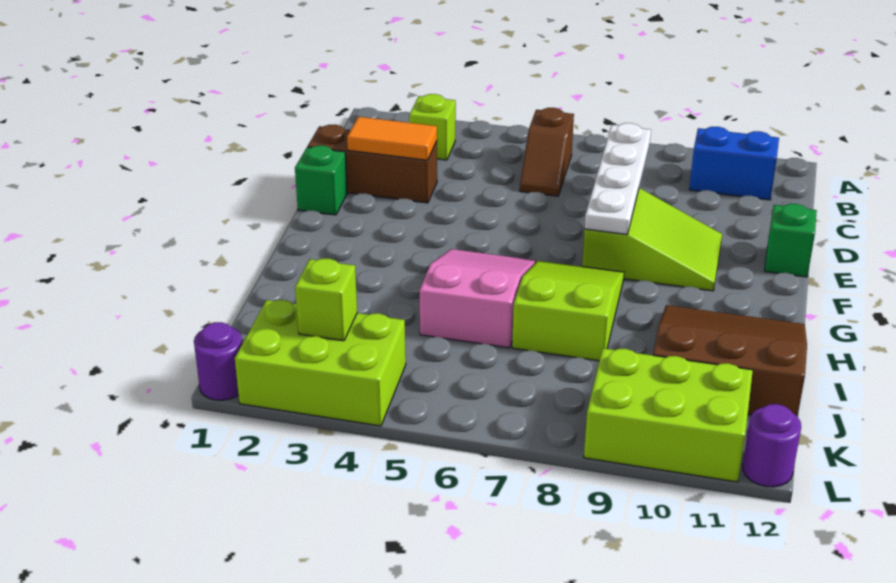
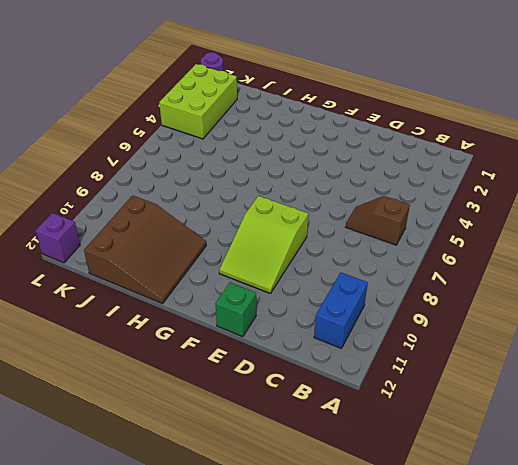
purple brick L12 level 1 -> purple round brick L12 level 1
none -> lime brick B3 level 1
none -> brown brick D1:D3 level 1
none -> green brick E1 level 1

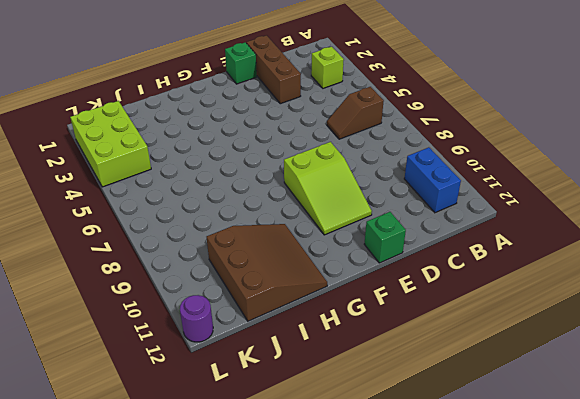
none -> pink slope G5:I6 level 1 top I
none -> lime slope G7:I8 level 1 top I
none -> lime brick K9:L11 level 1

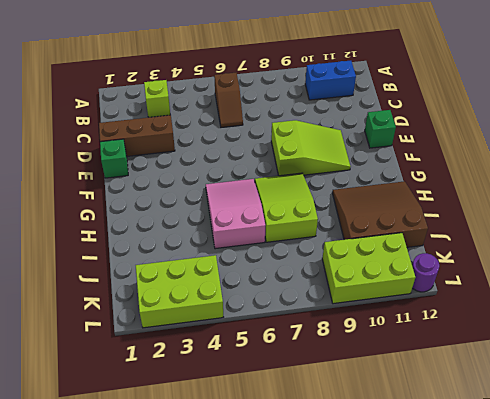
none -> purple round brick L1 level 1
none -> white plate C8:F8 level 2
none -> orange tile D2:D3 level 2

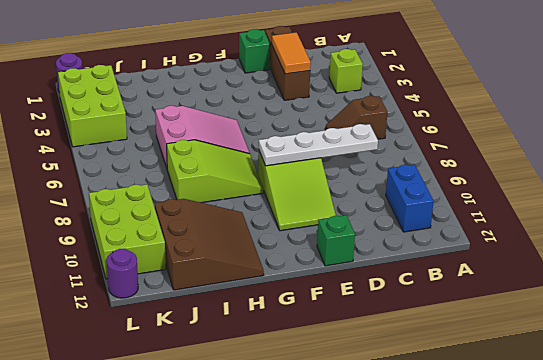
none -> lime brick K3 level 2

